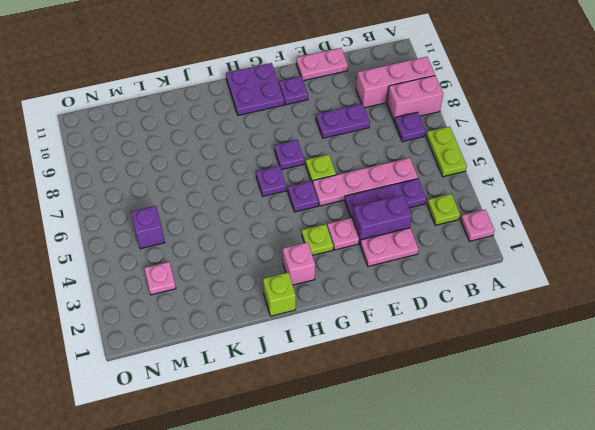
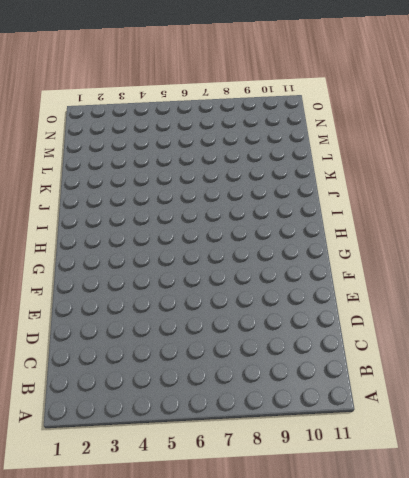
none -> pink plate A2 level 1
none -> lime plate A5:A6 level 1
none -> pink brick A8:B8 level 1

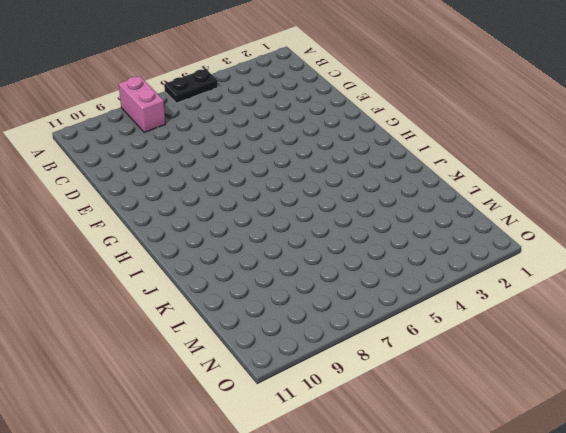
black plate A5:A6 level 1 -> lime plate A5:A6 level 1
none -> pink plate A2 level 1
none -> pink brick A9:C9 level 1
none -> lime plate B3 level 1

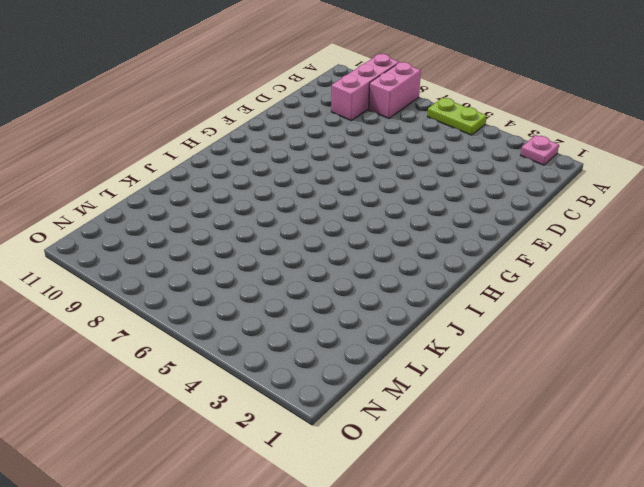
none -> lime plate B3 level 1
none -> purple plate B7 level 1
none -> purple plate C4:E4 level 1

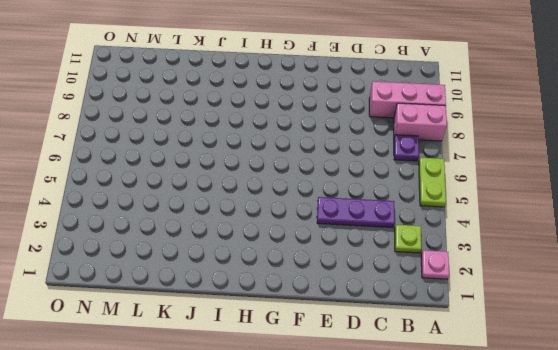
none -> pink plate C5:F5 level 1
none -> pink plate D2:E2 level 1
none -> purple brick D3:E3 level 1

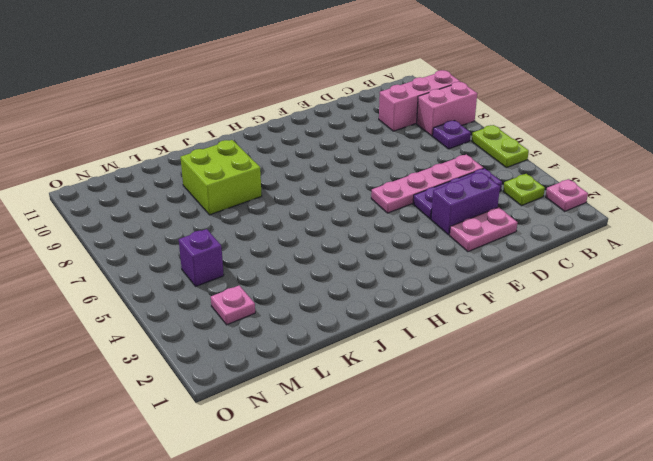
lime brick J8:K9 level 1 -> none
none -> purple plate D8:E8 level 1
none -> pink plate D11:E11 level 1
none -> pink plate F3 level 1

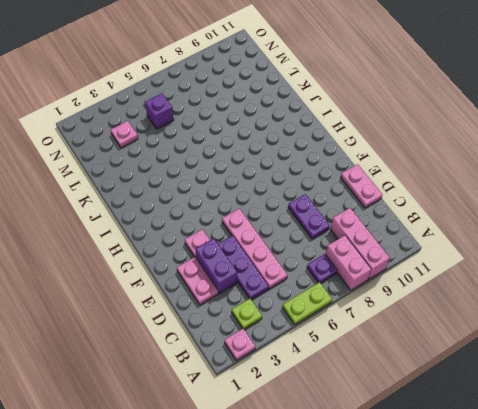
none -> lime plate F6 level 1
none -> purple plate F10 level 1
none -> lime plate G3 level 1

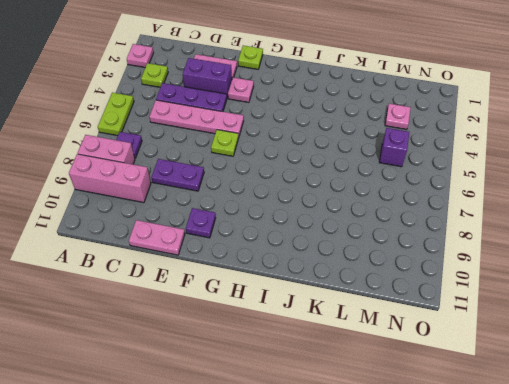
lime plate F1 level 1 -> lime plate G3 level 1
none -> purple plate G5 level 1
none -> purple plate G7 level 1
none -> purple plate G10:H11 level 1

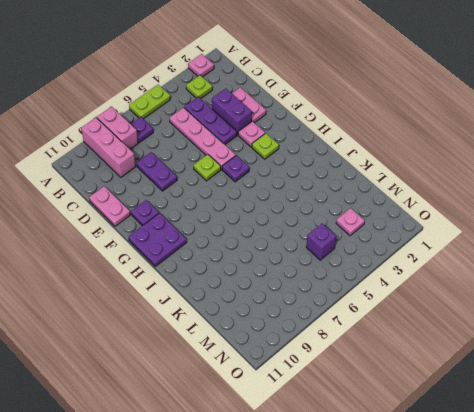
none -> purple plate G7 level 1
none -> pink brick H2 level 1
none -> purple plate H6 level 1

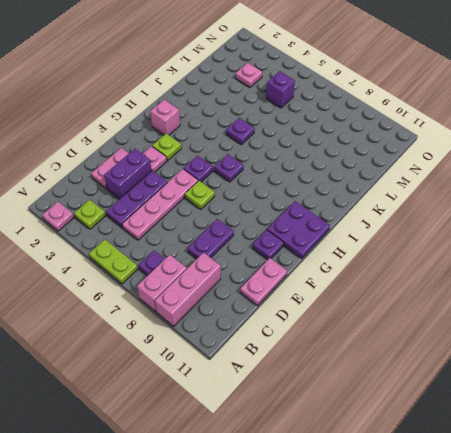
purple plate J5 level 1 -> purple plate G7 level 1
none -> lime brick I1 level 1

